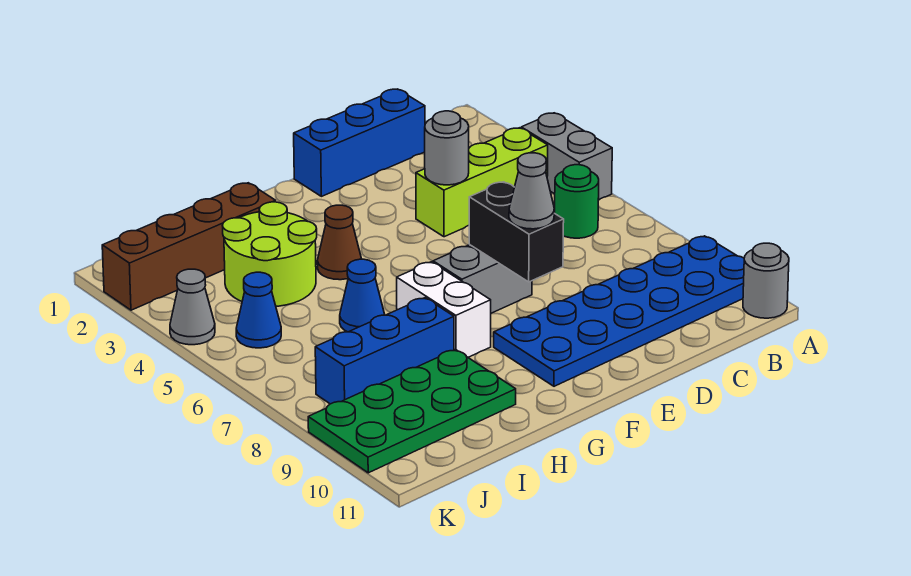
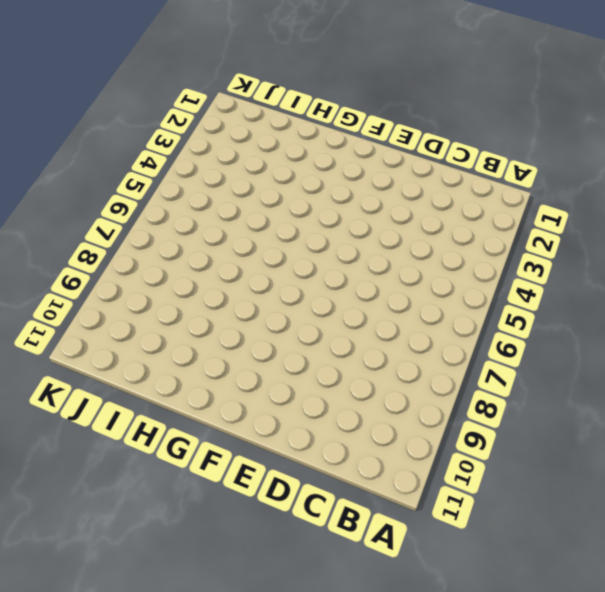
none -> grey brick A4:A5 level 1
none -> blue plate A9:F10 level 1
none -> grey round brick A11 level 1

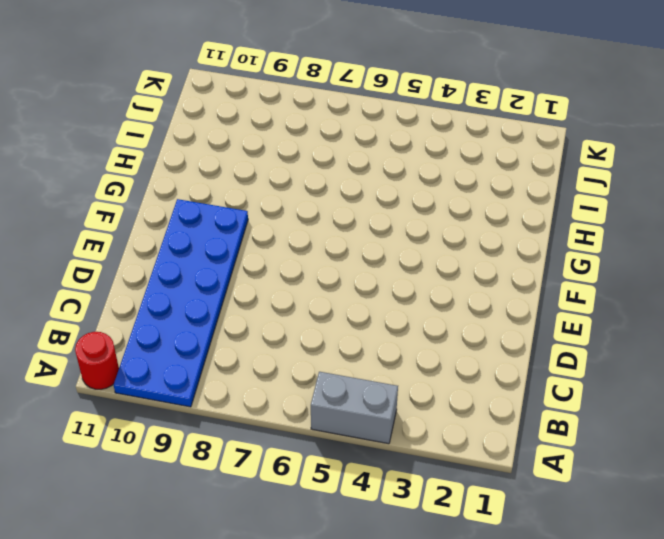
red round brick A11 level 1 -> grey round brick A11 level 1
none -> lime brick B4:D4 level 1
none -> green round brick B6 level 1
none -> blue brick C1:E1 level 1

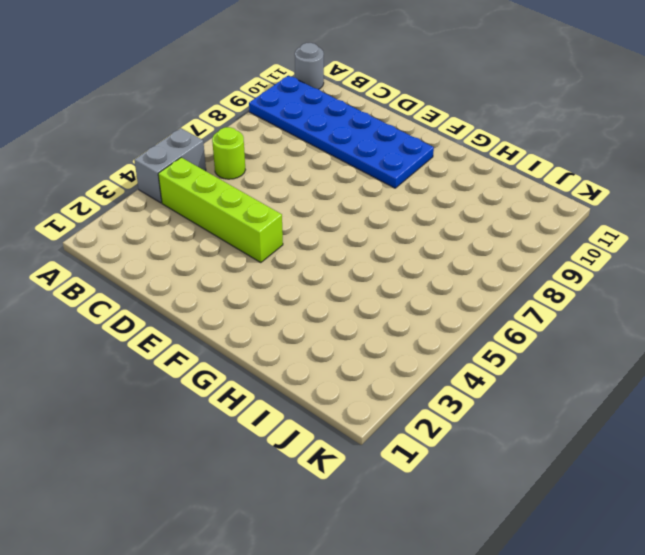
lime brick B4:E4 level 1 -> lime brick B4:D4 level 1
lime round brick B6 level 1 -> green round brick B6 level 1
none -> blue brick C1:E1 level 1
none -> grey brick E7:F7 level 1
none -> brown cone G4 level 1

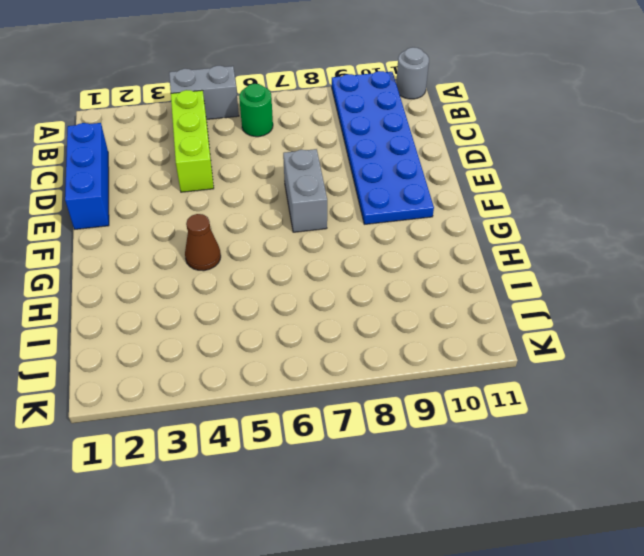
none -> white brick G7:G8 level 1
none -> brown brick H2:K2 level 1
none -> lime round brick H3:I4 level 1

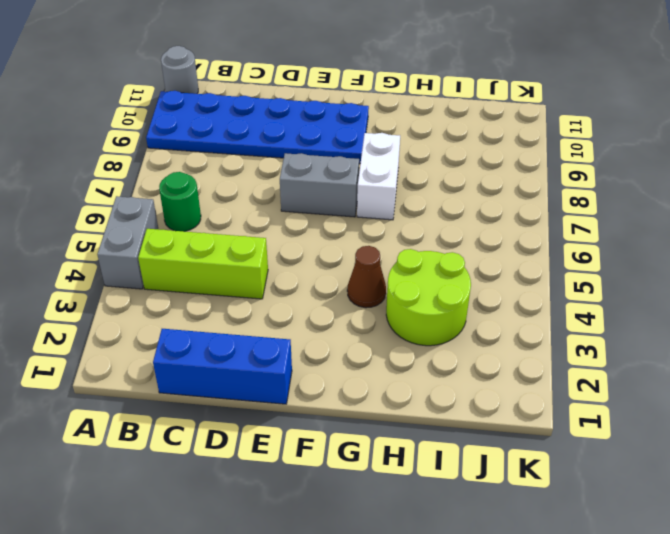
none -> brown brick H2:K2 level 1
none -> blue cone H6 level 1
none -> blue brick H8:J8 level 1

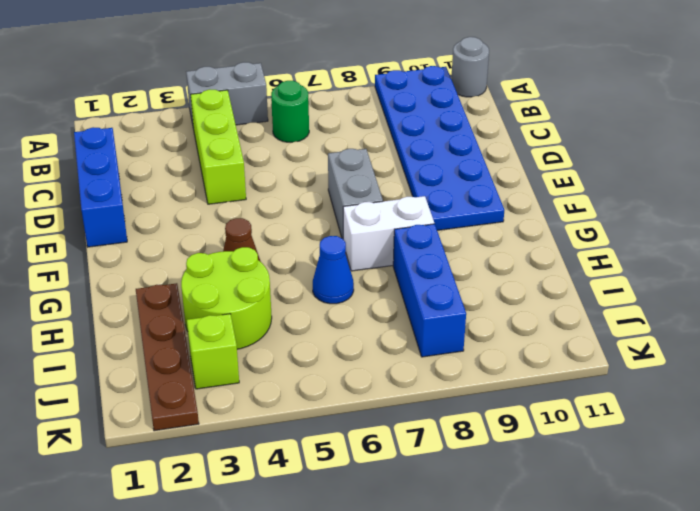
brown plate H2:K2 level 1 -> brown brick H2:K2 level 1
lime brick J3 level 1 -> none
none -> green plate H9:K10 level 1
none -> blue cone J5 level 1
none -> grey cone K4 level 1

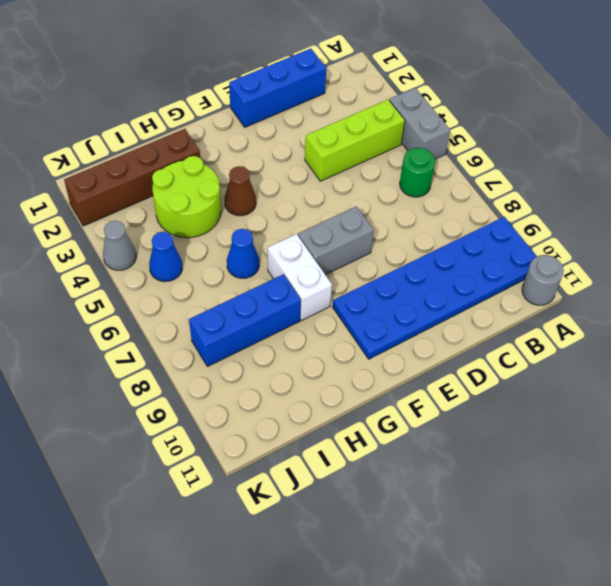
none -> green plate H9:K10 level 1
none -> grey round brick D4 level 2
none -> black brick E7:E8 level 2

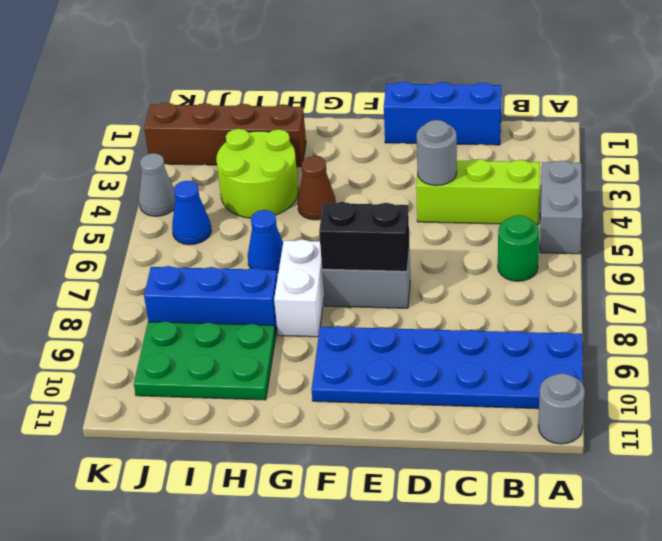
black brick E7:F7 level 2 -> black brick E7:E8 level 2
green plate H9:J10 level 1 -> green plate H9:K10 level 1
none -> grey cone E8 level 3

